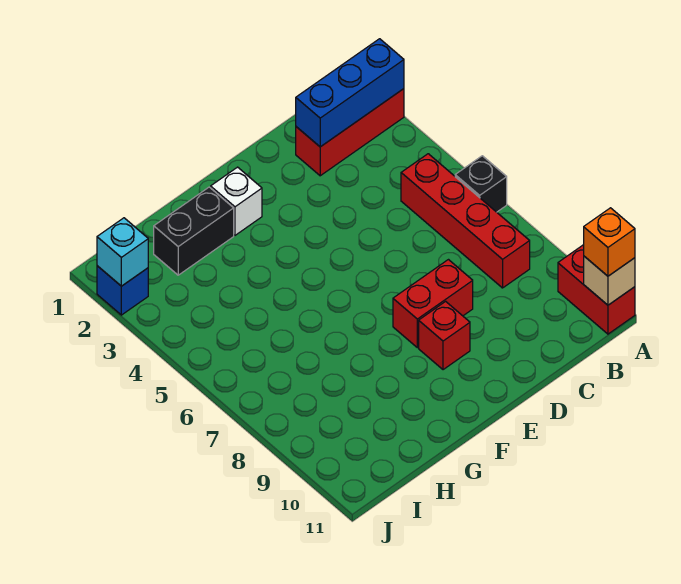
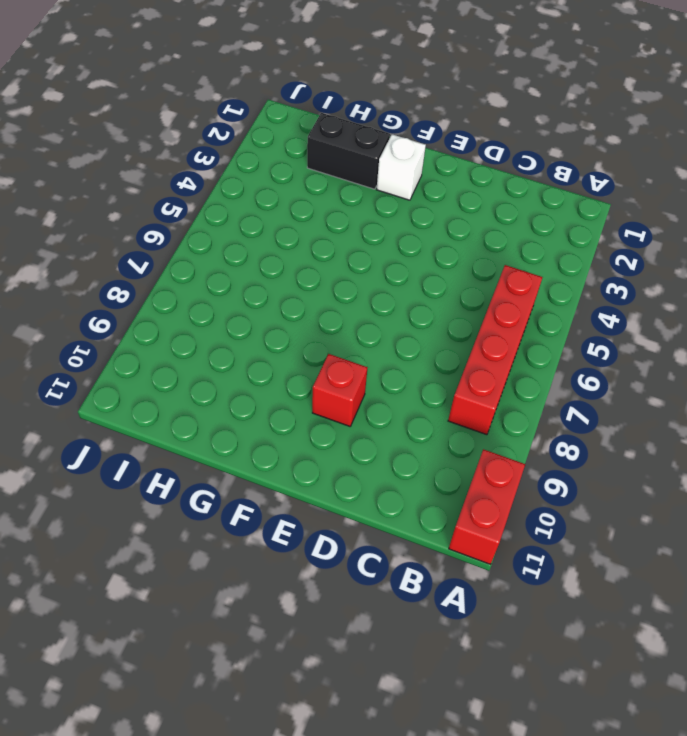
none -> red brick A2:C2 level 1
none -> black brick A6 level 1
none -> red brick D8:E8 level 1

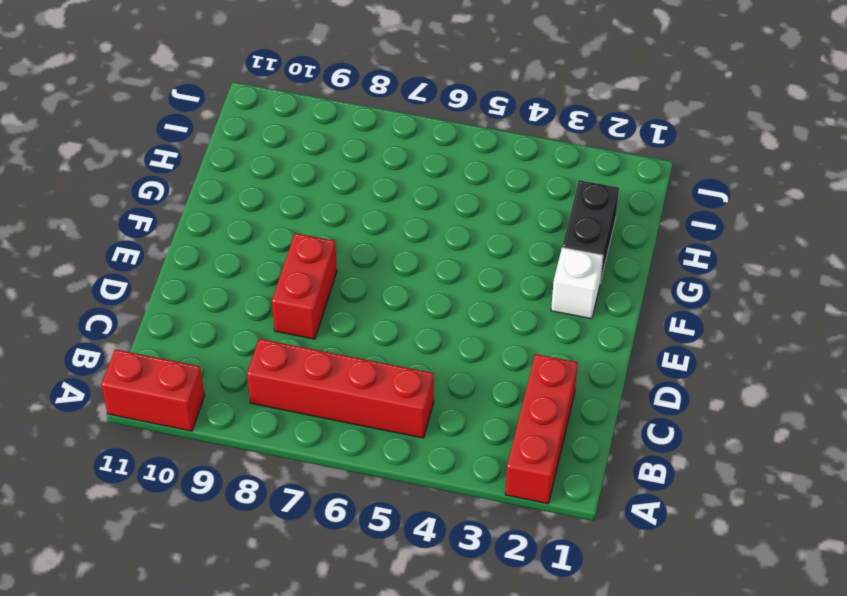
none -> black brick A6 level 1
none -> red brick E9 level 1
none -> blue brick J2 level 1

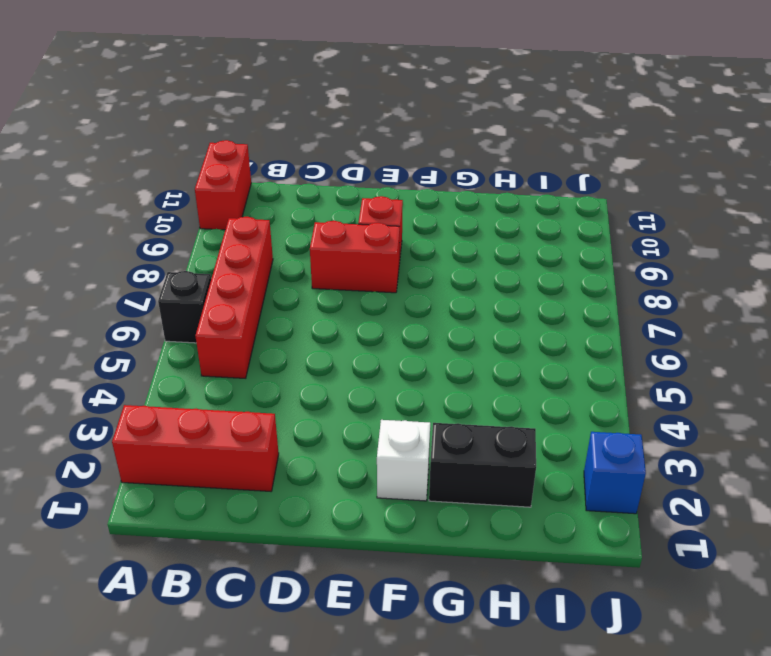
none -> blue brick A2:C2 level 2
none -> tan brick A11 level 2
none -> cyan brick J2 level 2

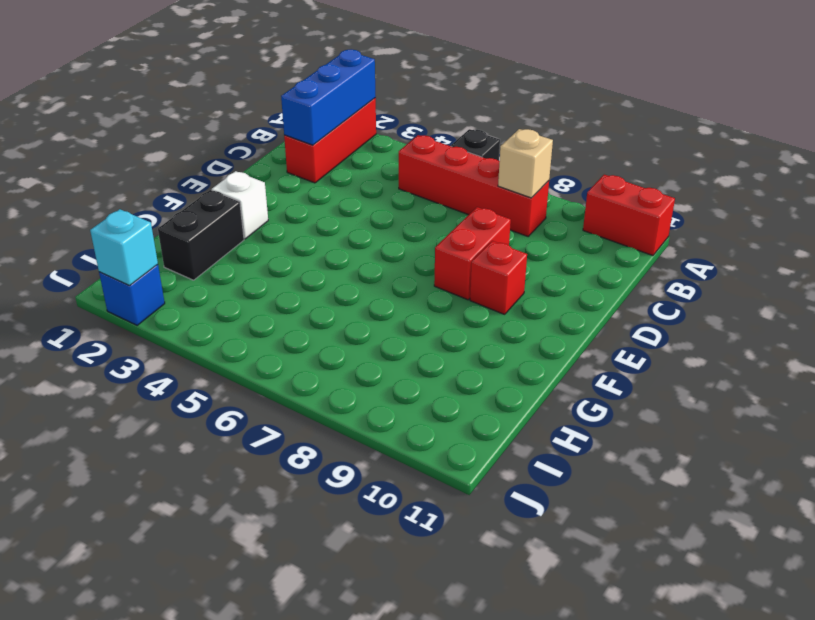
tan brick B8 level 2 -> tan brick A11 level 2
none -> orange brick A11 level 3

